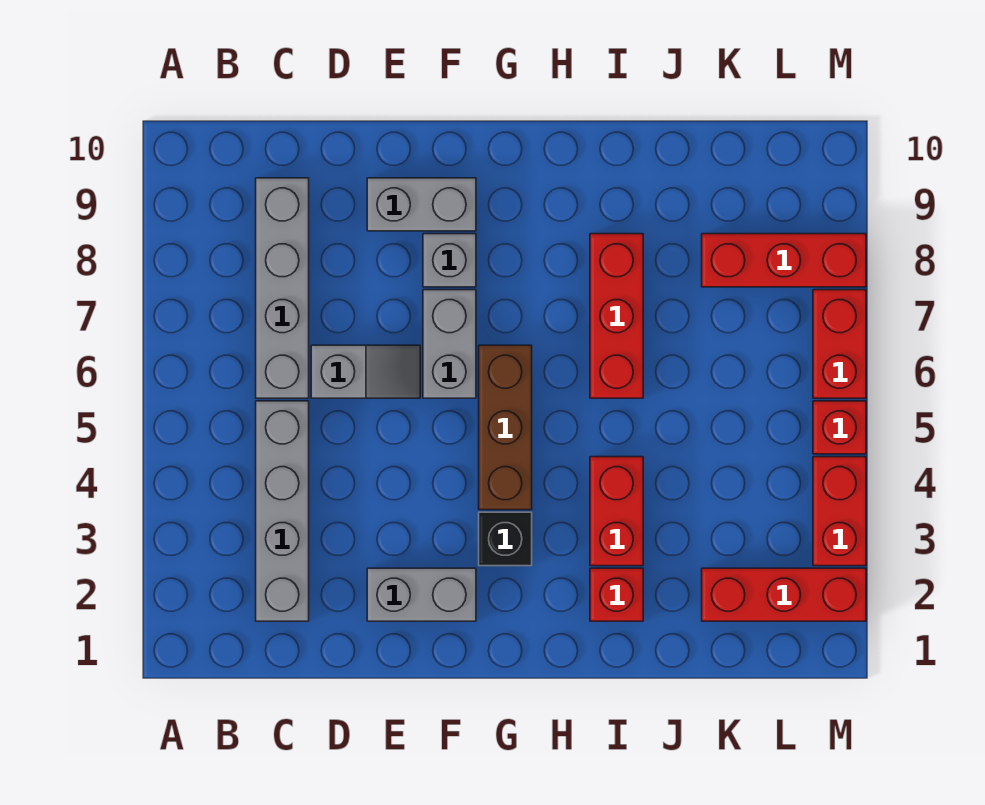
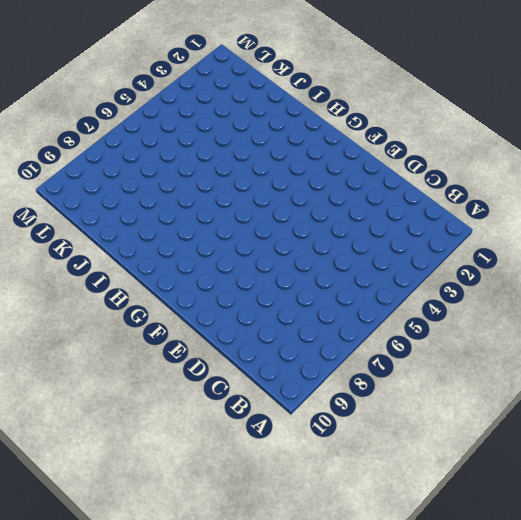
none -> grey brick C2:C5 level 1
none -> grey brick C6:C9 level 1
none -> grey slope D6:E6 level 1 top D

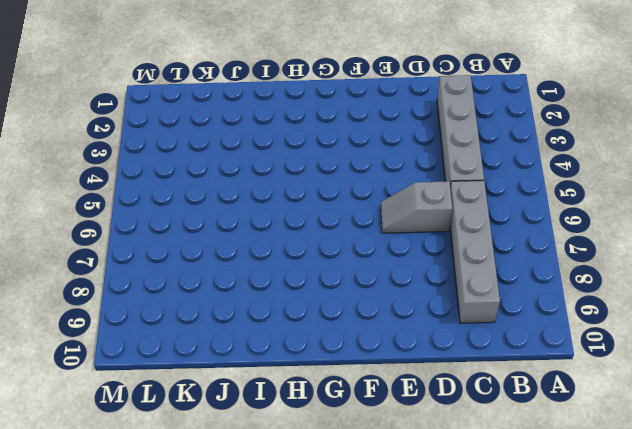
none -> grey brick E2:F2 level 1
none -> grey brick E9:F9 level 1
none -> grey brick F6:F7 level 1

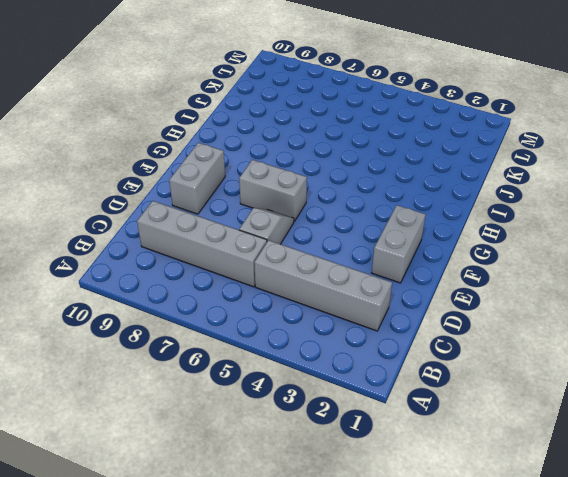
none -> grey brick F8 level 1
none -> black brick G3 level 1
none -> brown brick G4:G6 level 1

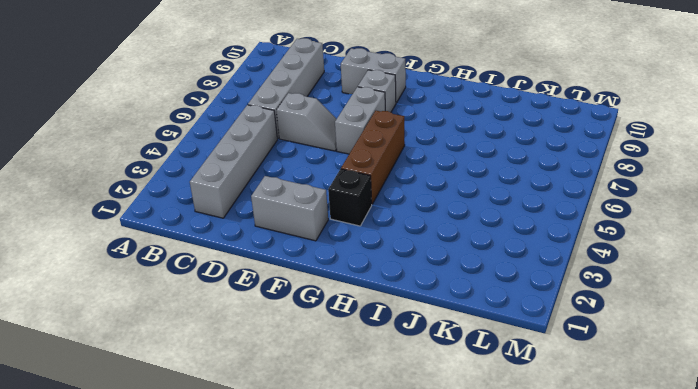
none -> red brick I2 level 1
none -> red brick I3:I4 level 1
none -> red brick I6:I8 level 1

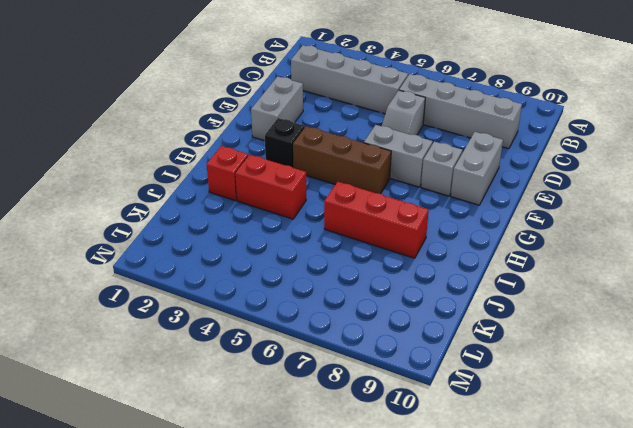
none -> red brick K2:M2 level 1
none -> red brick K8:M8 level 1
none -> red brick M3:M4 level 1

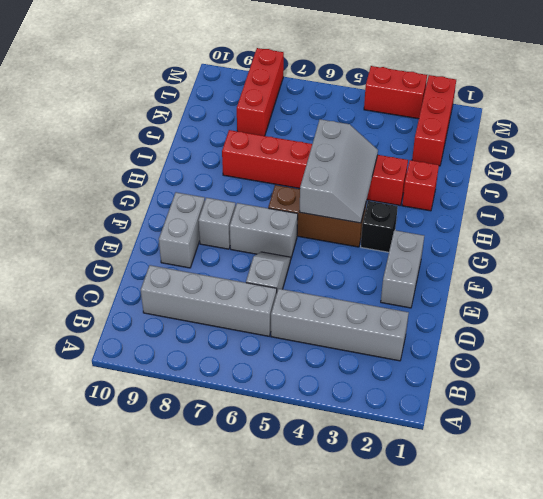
grey slope G4:I5 level 2 top 5 -> none
none -> red brick M5 level 1
none -> red brick M6:M7 level 1

